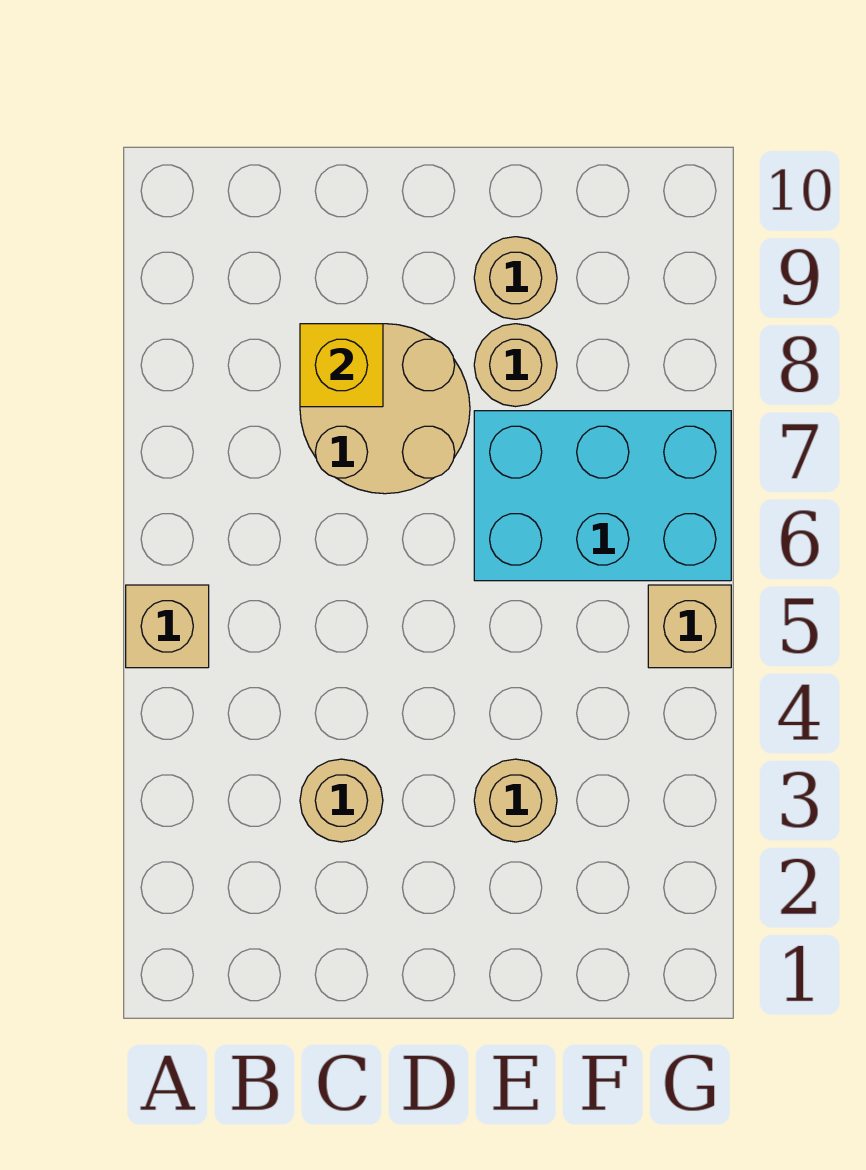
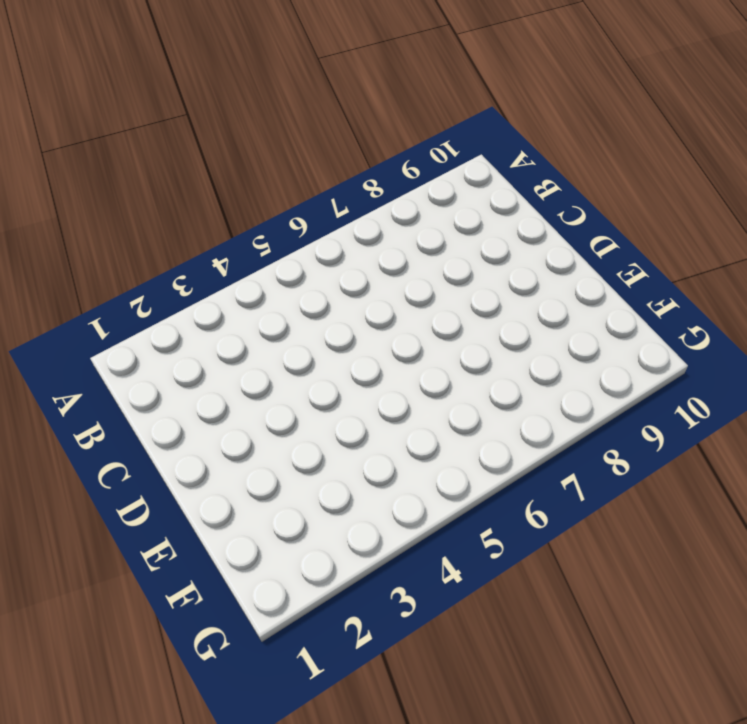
none -> tan brick A5 level 1
none -> tan round brick C3 level 1

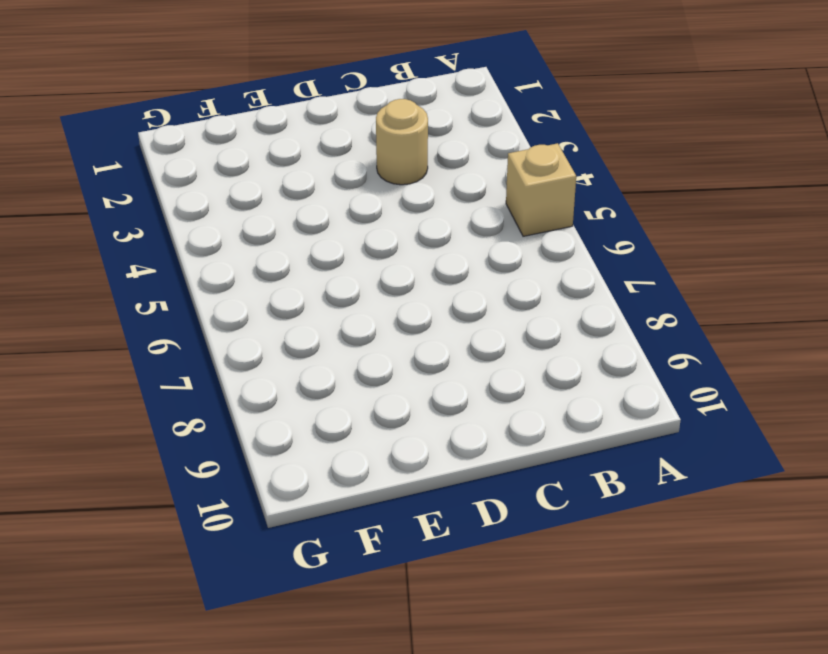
none -> tan round brick C7:D8 level 1
none -> tan round brick E3 level 1

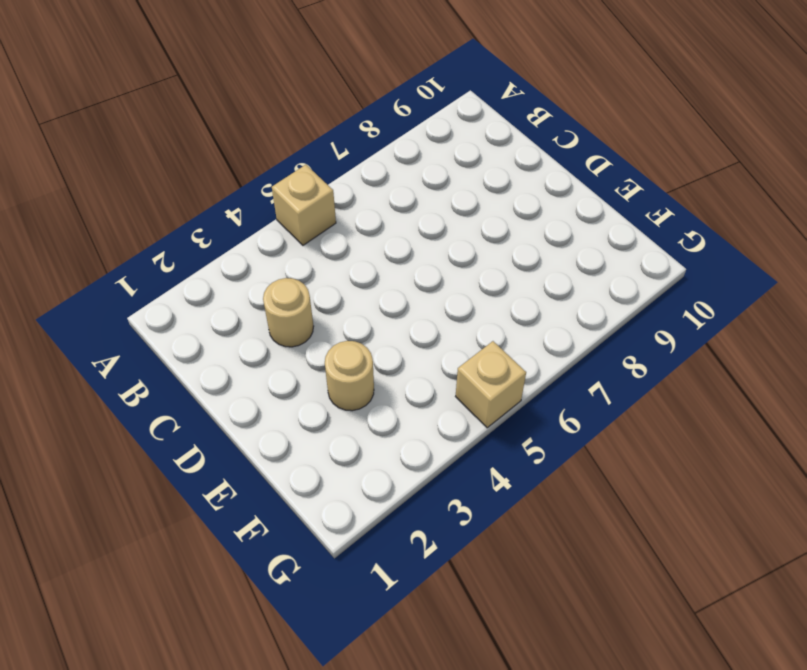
none -> tan round brick C7:D8 level 1
none -> cyan brick E6:G7 level 1

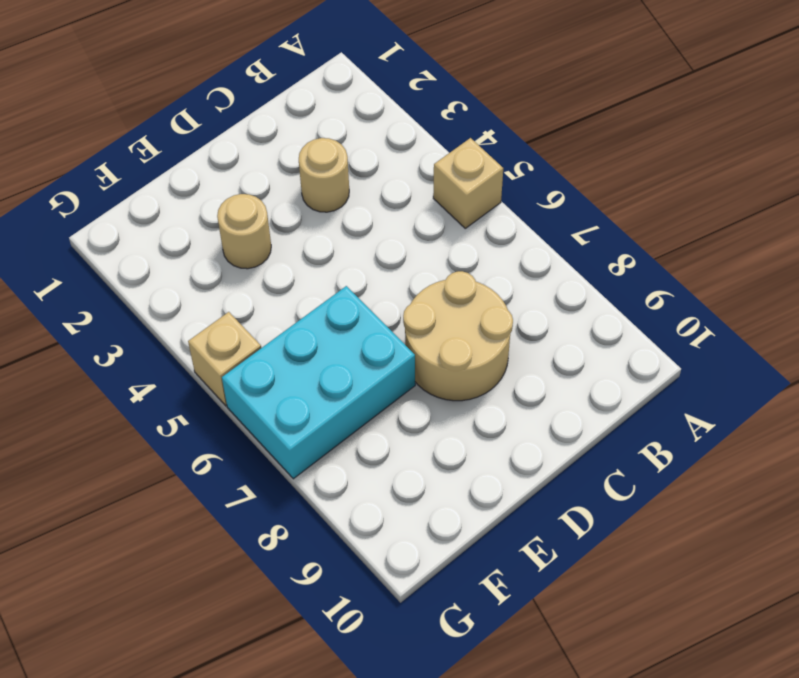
none -> tan round brick E8 level 1
none -> tan round brick E9 level 1

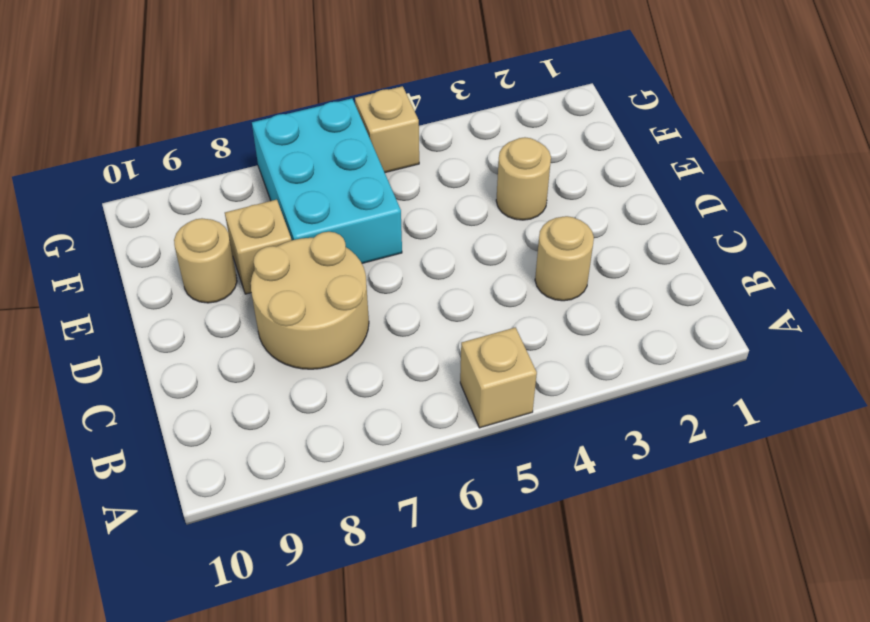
tan brick E8 level 1 -> tan round brick E8 level 1
none -> yellow brick C8 level 2

